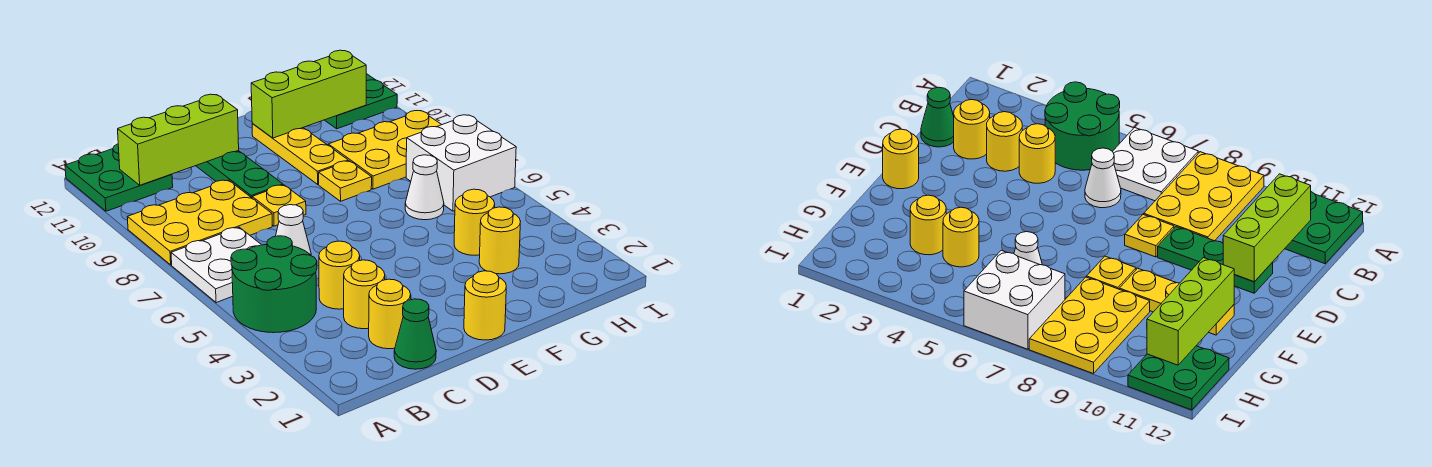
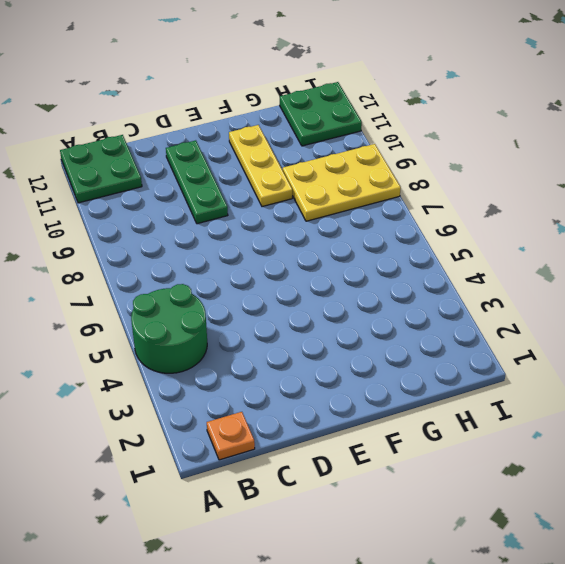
orange plate B1 level 1 -> none
none -> white plate A6:B7 level 1
none -> yellow plate A8:C9 level 1
none -> green cone C1 level 1

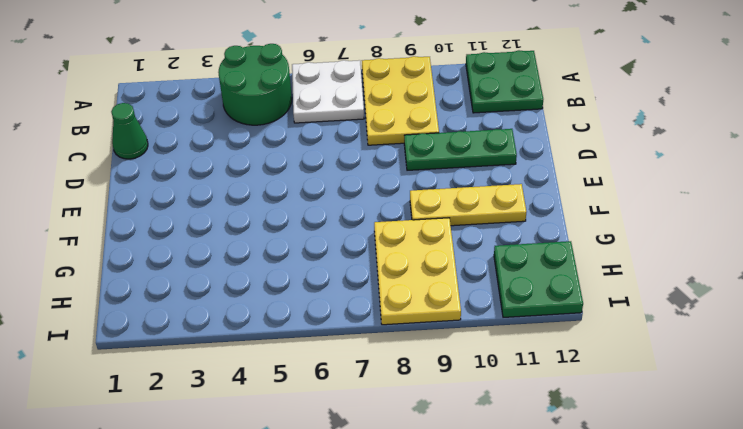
none -> yellow round brick C2 level 1
none -> yellow round brick C3 level 1
none -> yellow round brick C4 level 1

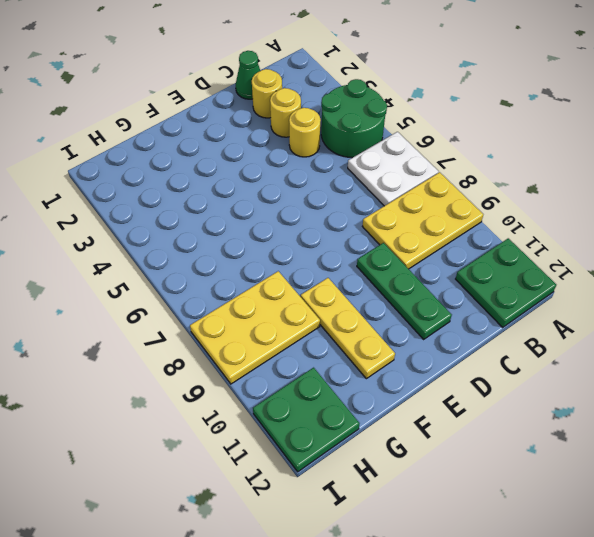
none -> white cone C6 level 1
none -> yellow plate D8 level 1
none -> yellow round brick E1 level 1

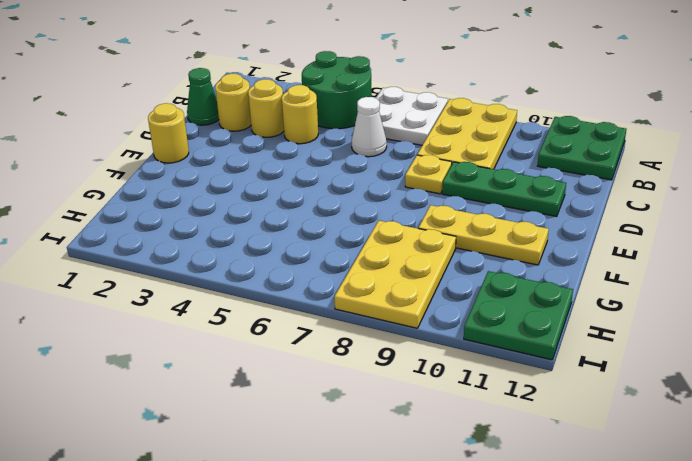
none -> yellow plate F8 level 1
none -> yellow round brick G3 level 1
none -> yellow round brick G4 level 1

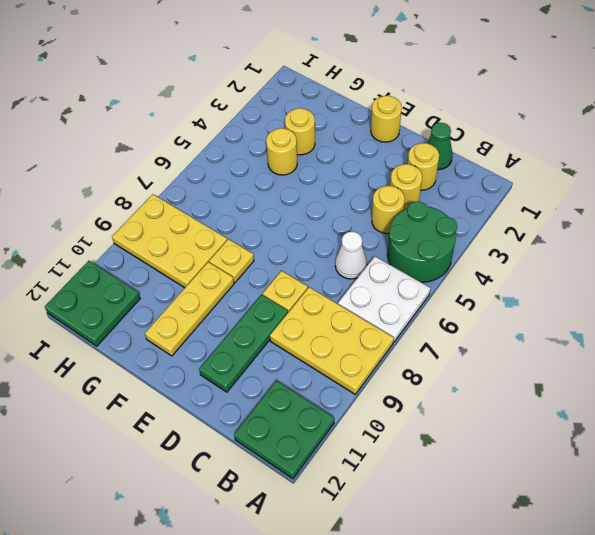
none -> white cone G6 level 1
none -> white brick H6:I7 level 1
none -> lime brick B11:D11 level 2

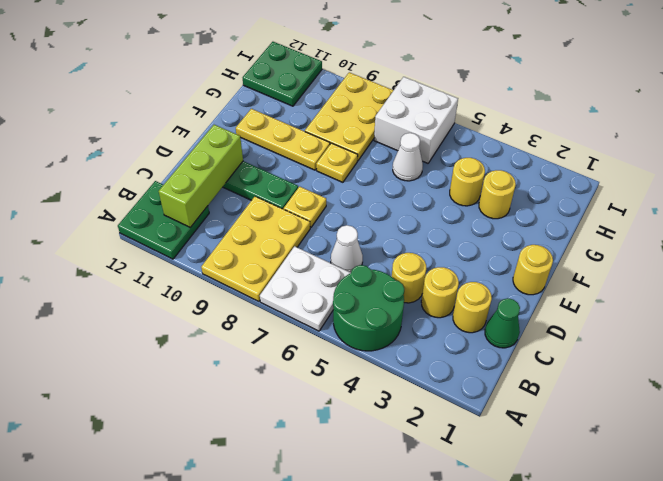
none -> lime brick F11:H11 level 2

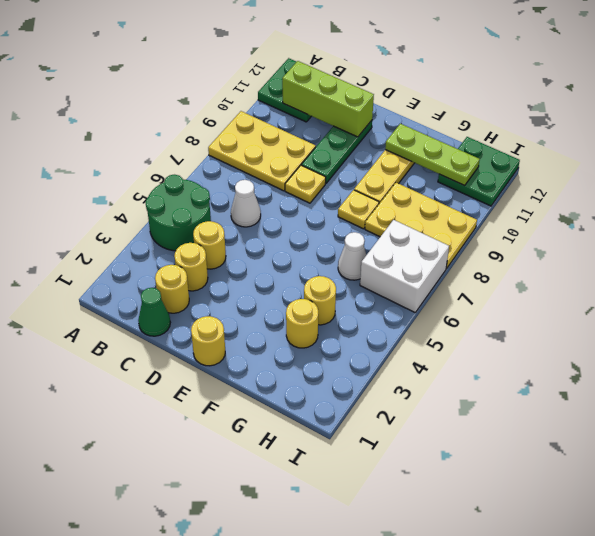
lime plate F11:H11 level 2 -> lime brick F11:H11 level 2
none -> white plate A6:B7 level 1

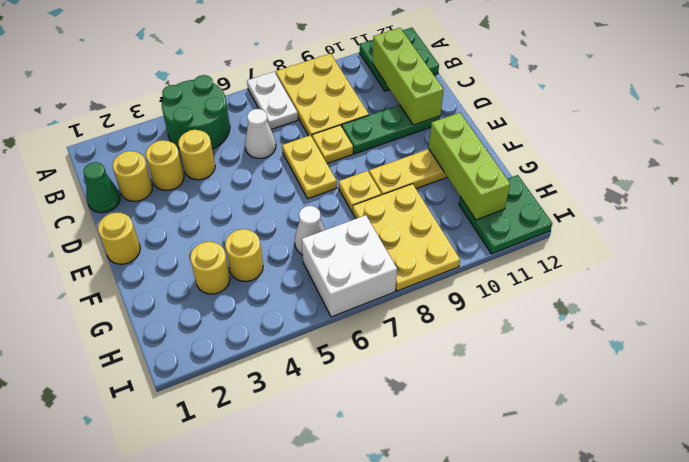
white plate A7:B7 level 1 -> white plate A6:B7 level 1
yellow plate D7:E7 level 1 -> none

